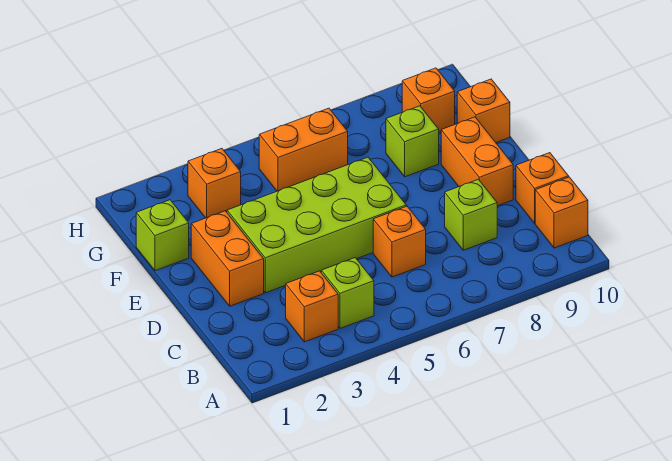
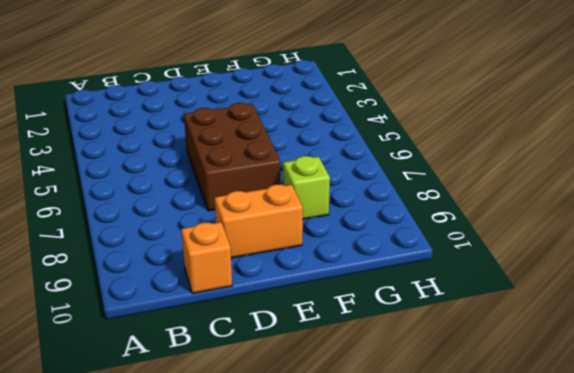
brown brick D5:E7 level 1 -> lime brick D3:E6 level 1
none -> orange brick B3 level 1
none -> lime brick B4 level 1
none -> orange brick B10 level 1

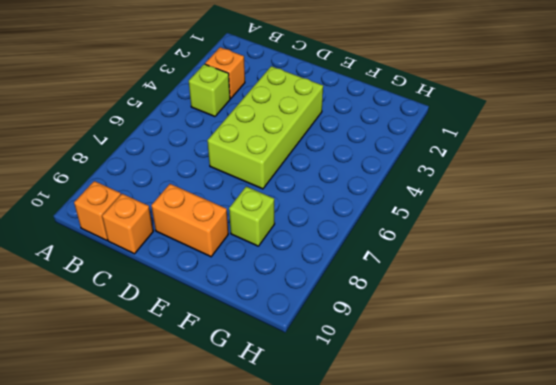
none -> orange brick C6 level 1
none -> lime brick C8 level 1
none -> orange brick D2:E2 level 1

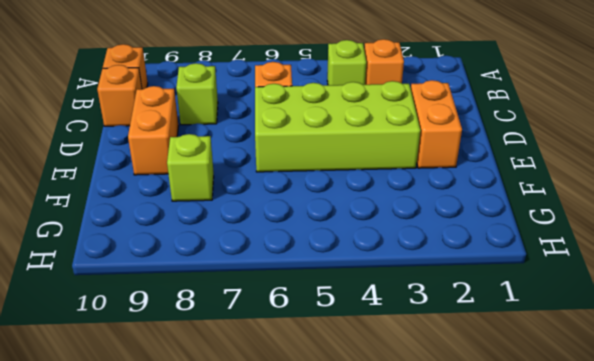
none -> lime brick F1 level 1
none -> orange brick F10 level 1
none -> orange brick G3 level 1

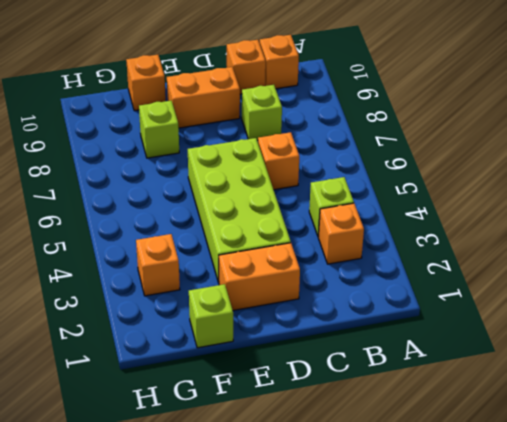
none -> orange brick G5:G6 level 1
none -> orange brick G9 level 1

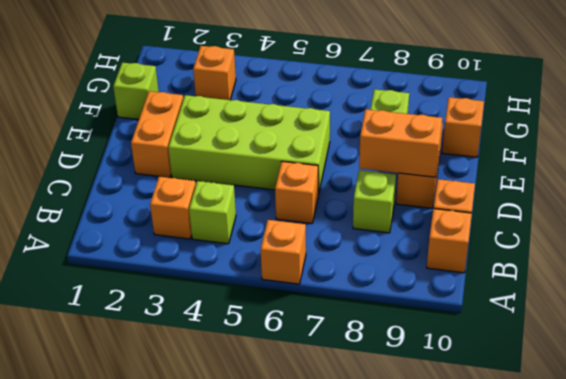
orange brick A6 level 1 -> orange brick G9 level 1
orange brick D8:D9 level 2 -> orange brick G5:G6 level 1

